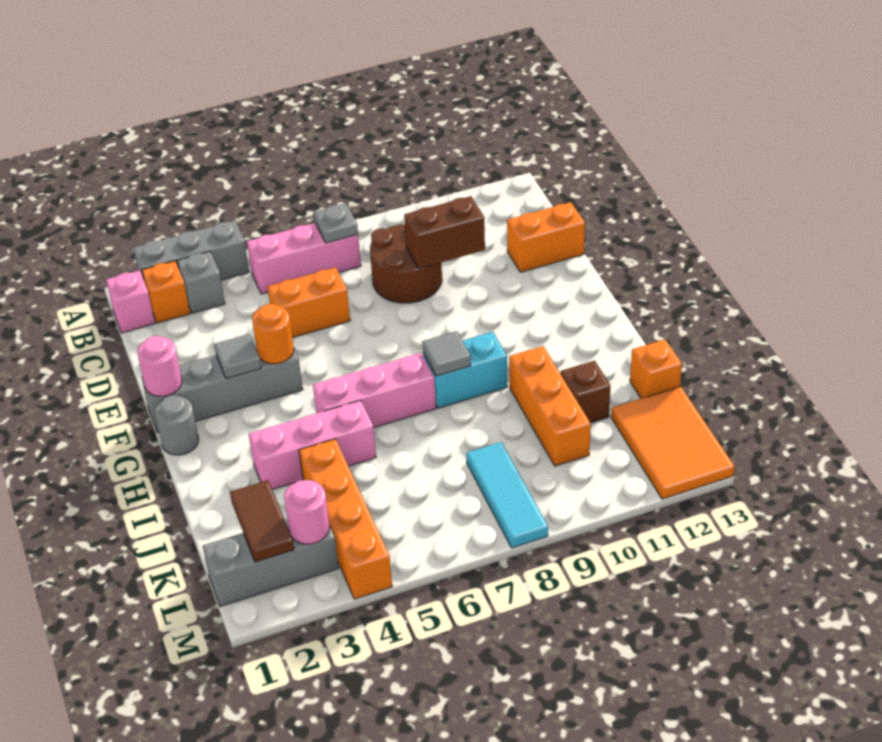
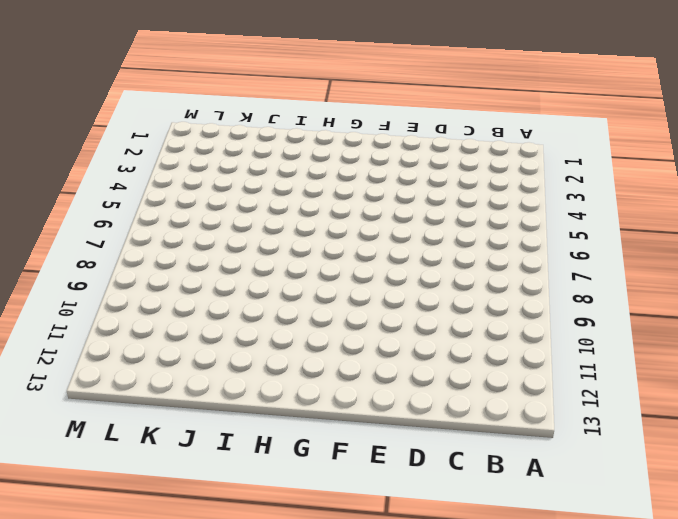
none -> grey brick A2:A4 level 1
none -> pink brick B1 level 1
none -> orange brick B2 level 1

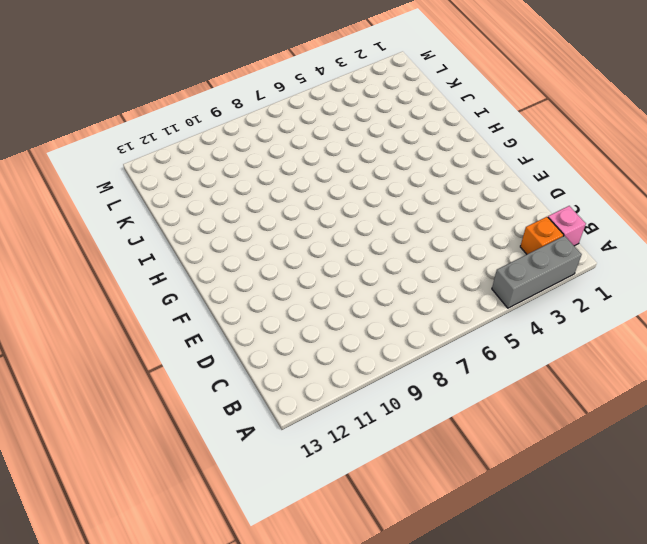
none -> grey brick B3 level 1
none -> pink brick B5:B7 level 1
none -> brown round brick C8:D9 level 1

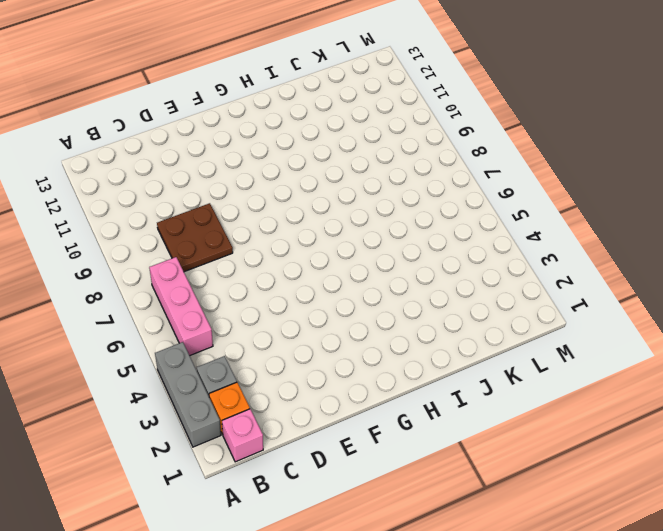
brown plate C8:D9 level 1 -> brown round brick C8:D9 level 1
none -> orange brick D5:D6 level 1
none -> orange brick D12:D13 level 1
none -> grey brick F1:F4 level 1

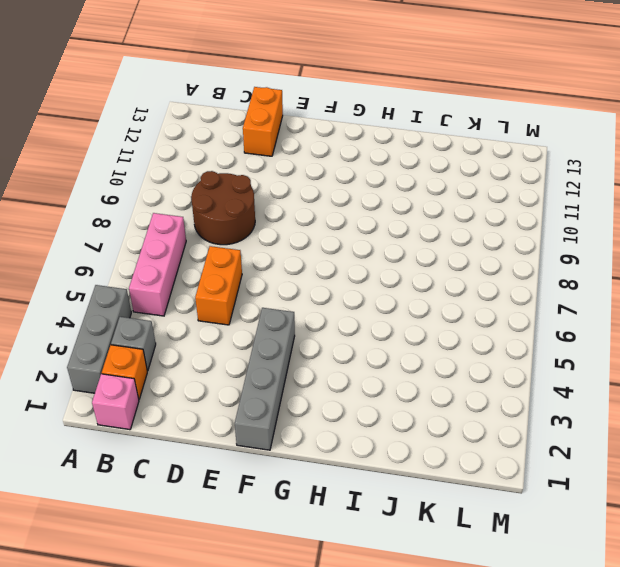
none -> grey round brick G1 level 1
none -> pink brick H5:H7 level 1
none -> cyan brick H8:H9 level 1

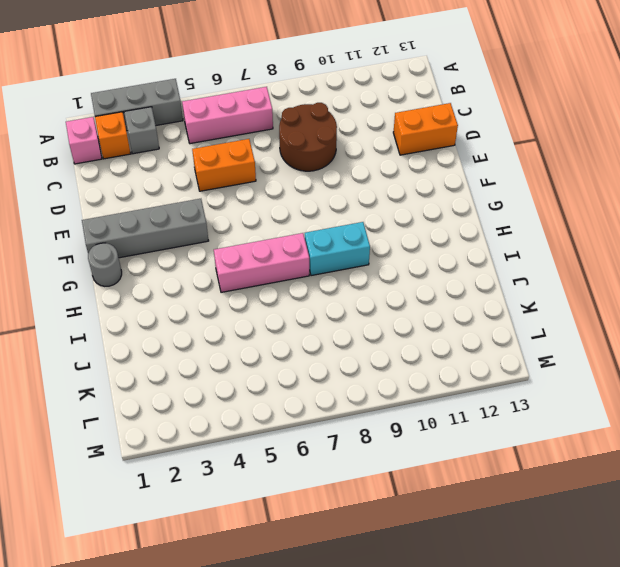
none -> pink brick I3:I5 level 1
none -> orange brick I10:K10 level 1
none -> orange brick J4:M4 level 1

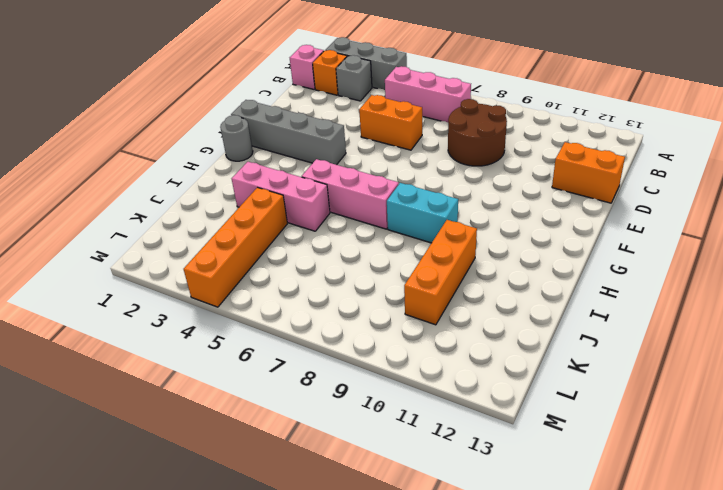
none -> brown brick J11 level 1
none -> orange brick J13 level 1
none -> cyan tile K8:M8 level 1

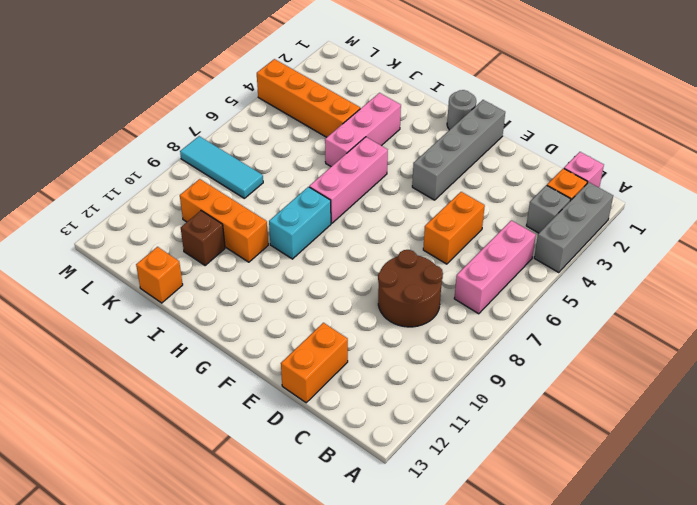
none -> orange tile K12:M13 level 1
none -> grey brick L1:L3 level 1
none -> grey plate B7 level 2

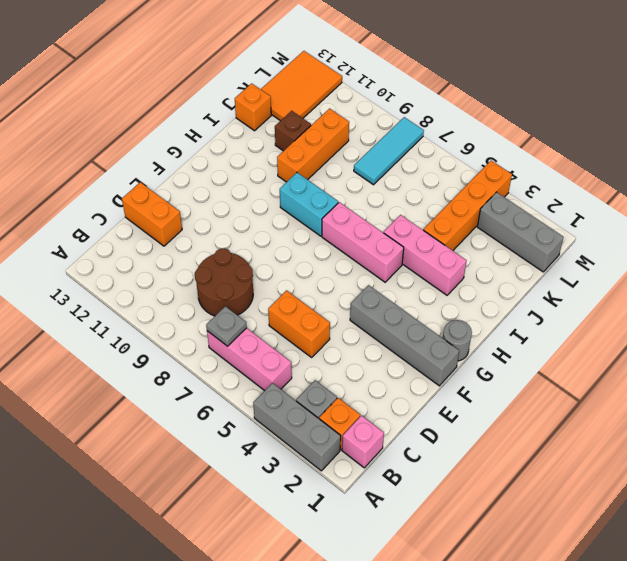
none -> brown brick D9:D10 level 2
none -> pink round brick F1 level 2
none -> grey tile F3 level 2

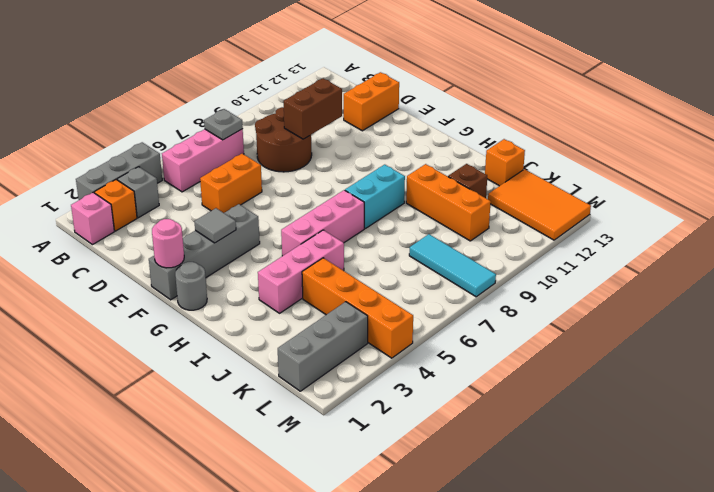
none -> orange round brick F4 level 2
none -> grey tile H8 level 2
none -> brown tile K2:L2 level 2

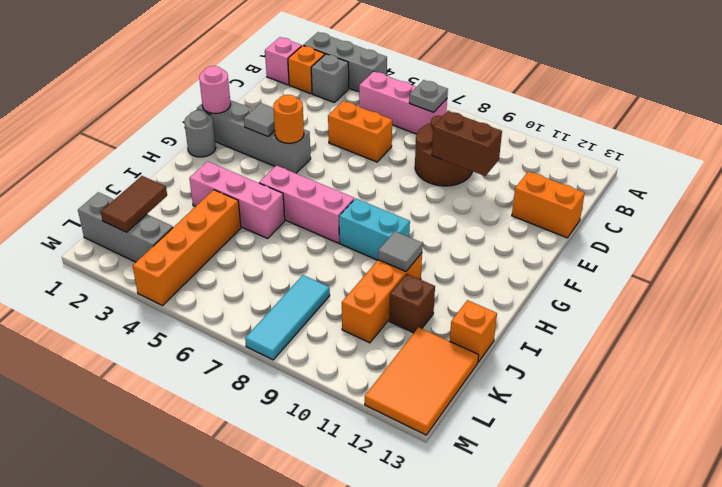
grey tile I10 level 2 -> grey tile H8 level 2
none -> pink round brick L3 level 2

